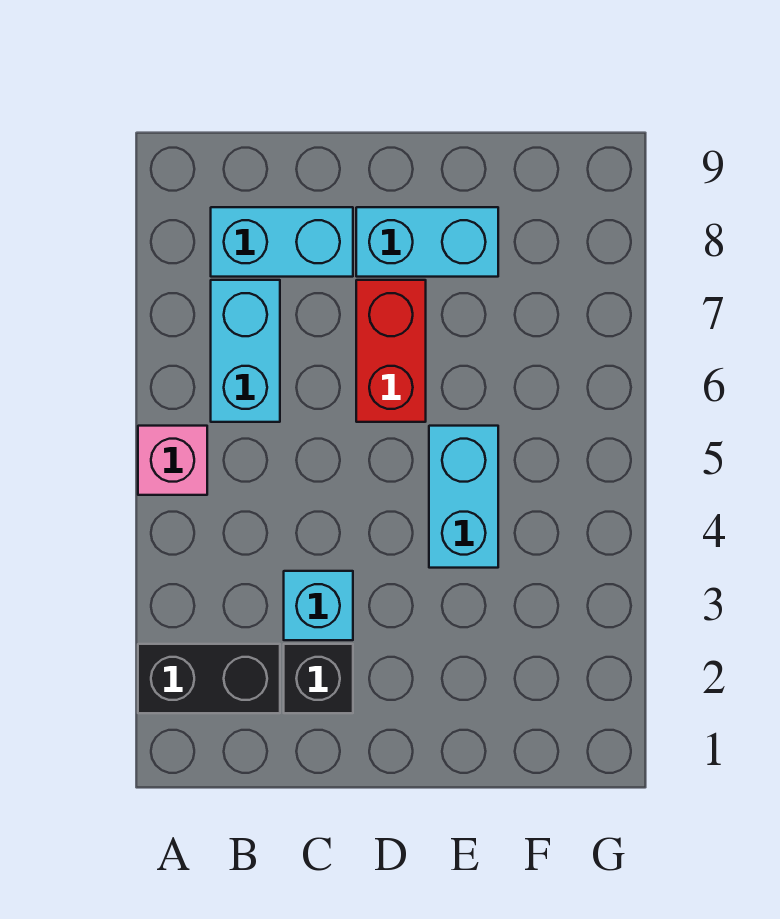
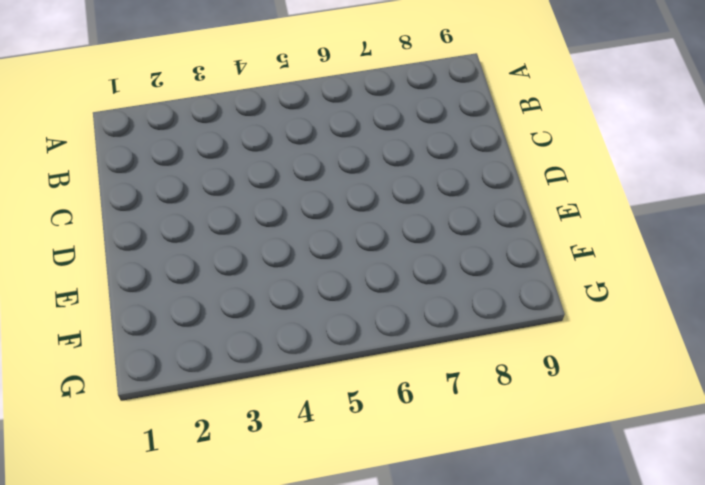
none -> black brick A2:B2 level 1
none -> pink brick A5 level 1

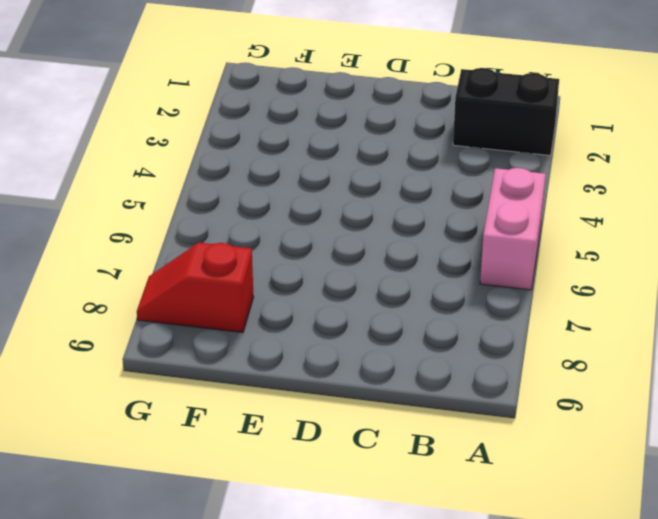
pink brick A5:A6 level 1 -> pink brick A5 level 1
red slope F8:G8 level 1 top F -> none
none -> cyan brick B6:B7 level 1
none -> cyan brick B8:C8 level 1

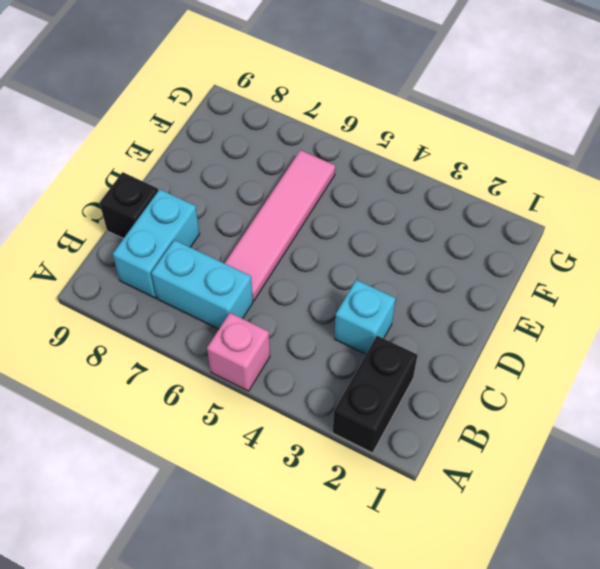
pink tile C6:F6 level 1 -> red brick D6:D7 level 1
black brick C9 level 1 -> black brick C2 level 1
none -> cyan brick D8:E8 level 1
none -> cyan brick E4:E5 level 1

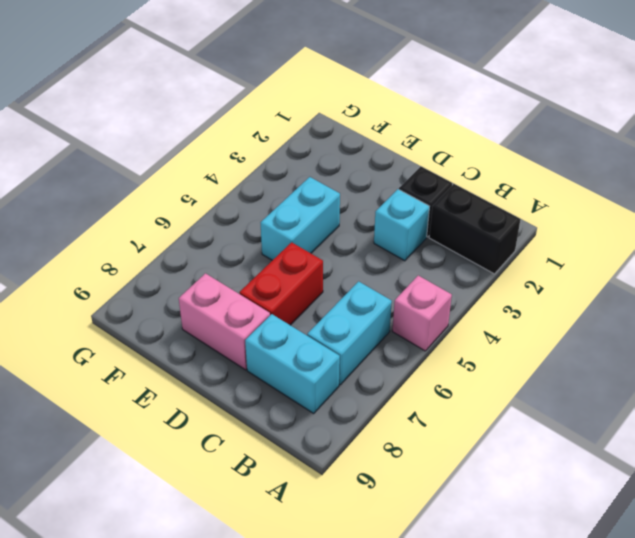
pink brick D8:E8 level 1 -> cyan brick D8:E8 level 1

